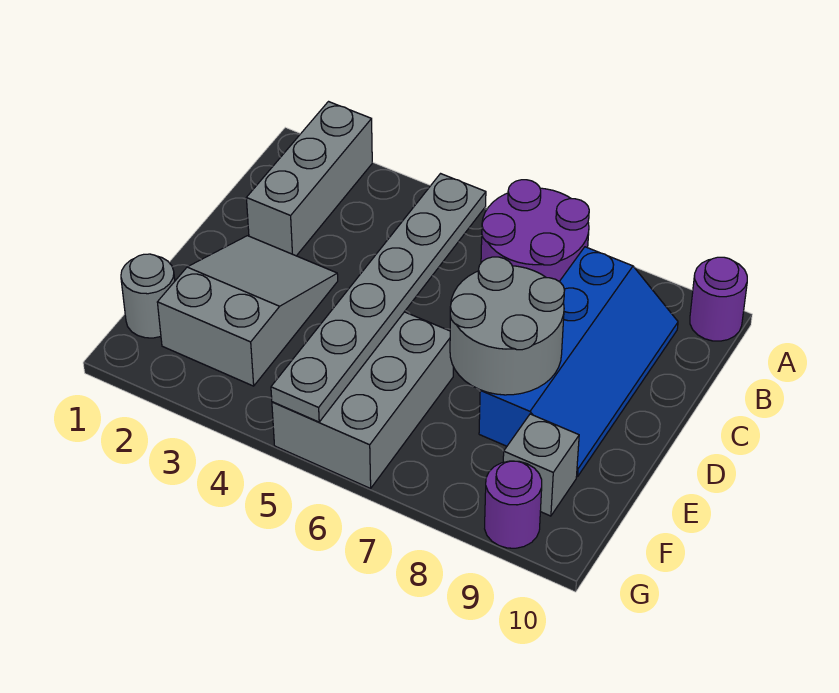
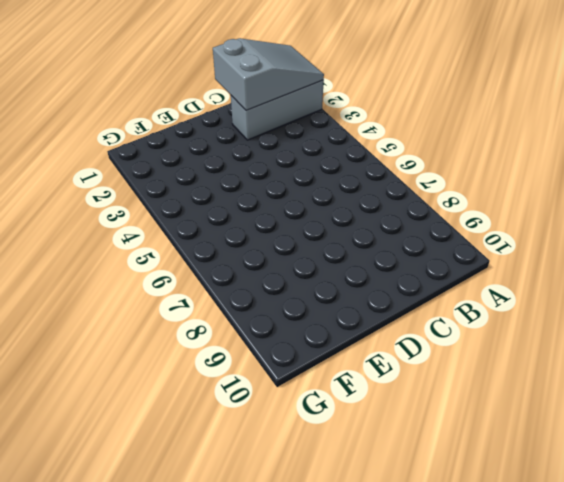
grey slope A1:C2 level 2 top C -> grey slope D2:F3 level 1 top F
none -> purple round brick A6:B7 level 1
none -> purple round brick A10 level 1

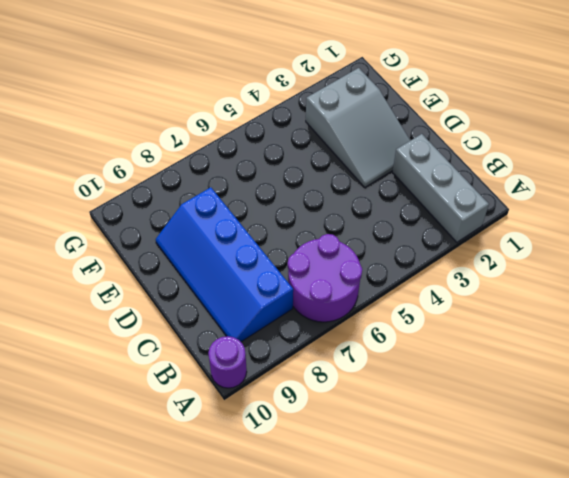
none -> grey brick E5:G6 level 1
none -> grey round brick F1 level 1

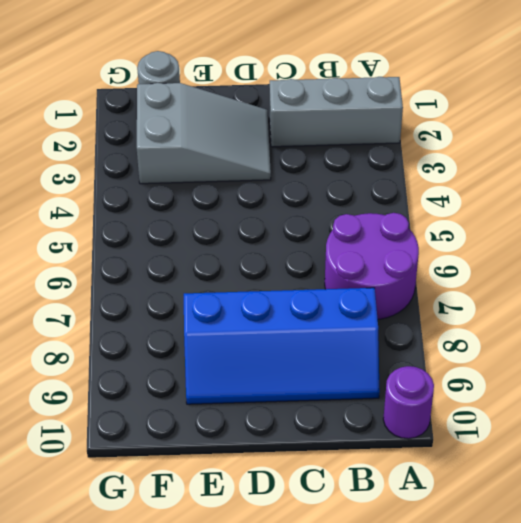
none -> grey brick E5:G6 level 1
none -> grey brick F9 level 1

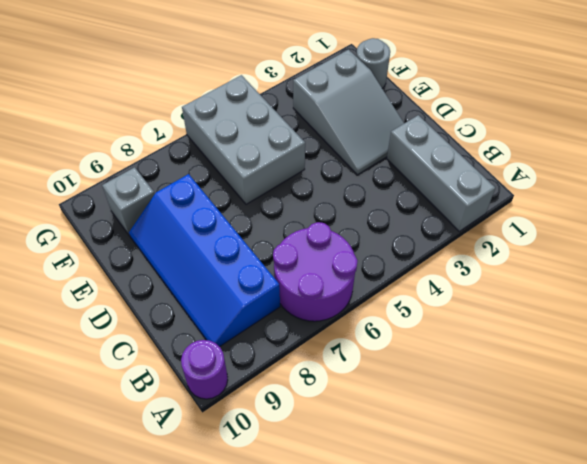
none -> purple round brick G9 level 1
none -> grey plate B5:G5 level 2

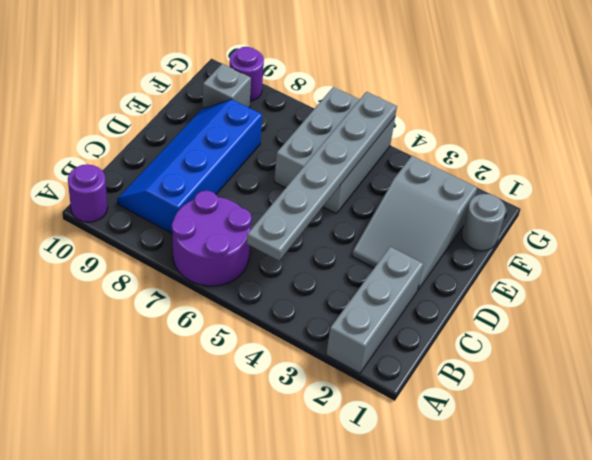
none -> grey round brick D7:E8 level 2

